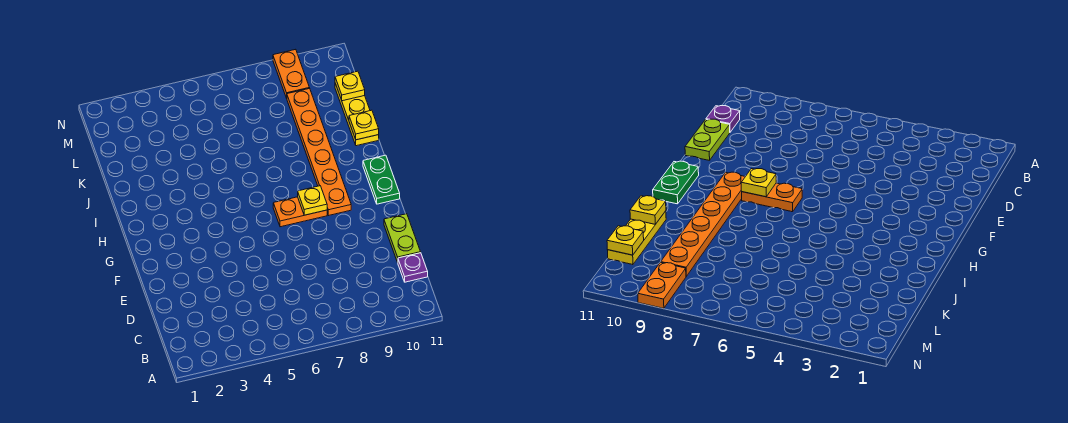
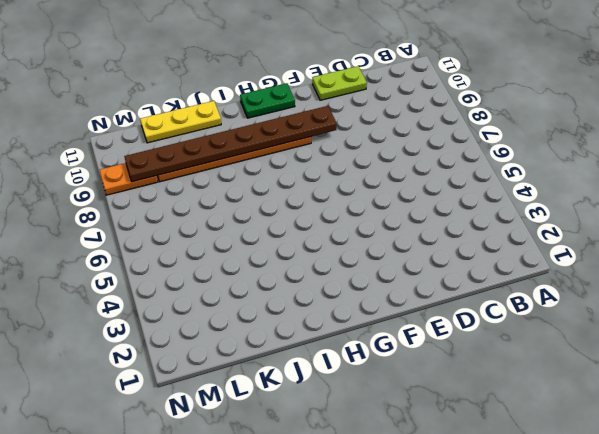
brown plate F9:M9 level 2 -> none
none -> purple plate C11 level 1
none -> orange plate G7:G8 level 1

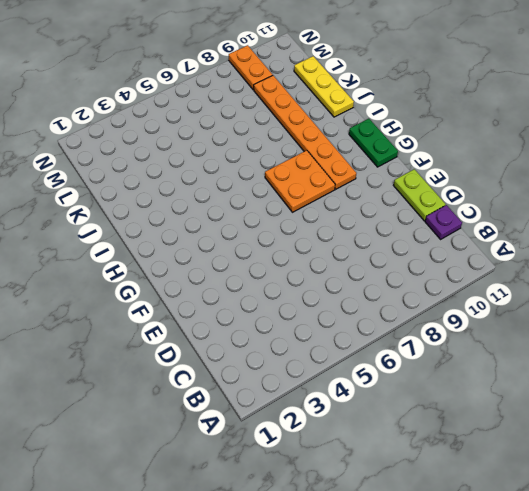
orange plate G7:H8 level 1 -> orange plate G7:G8 level 1
none -> yellow plate G8 level 2
none -> yellow plate J11 level 2

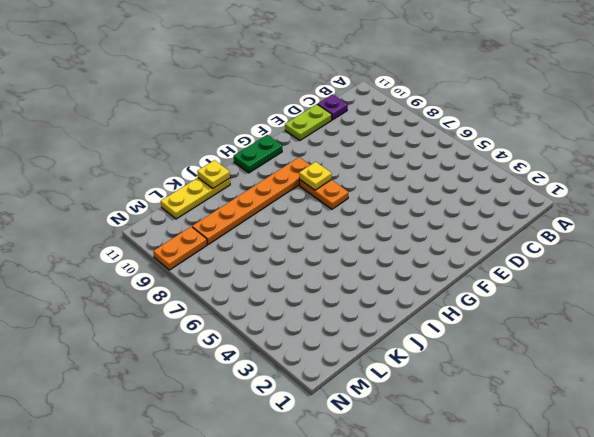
none -> yellow plate L11 level 2

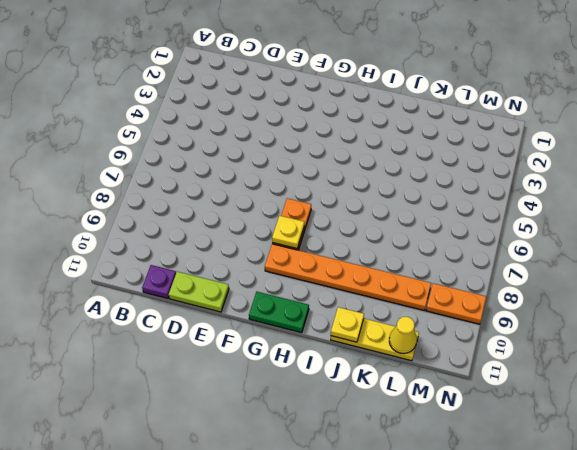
yellow cone L11 level 2 -> yellow plate L11 level 2

